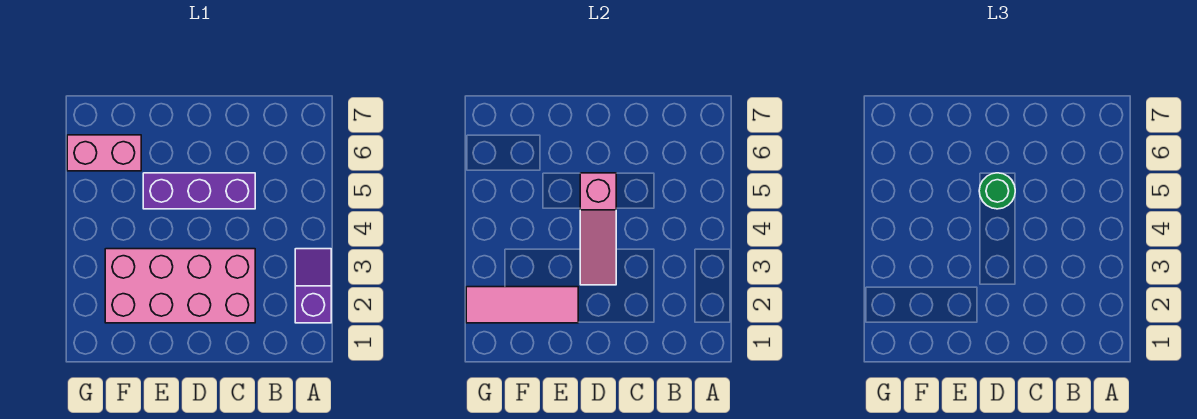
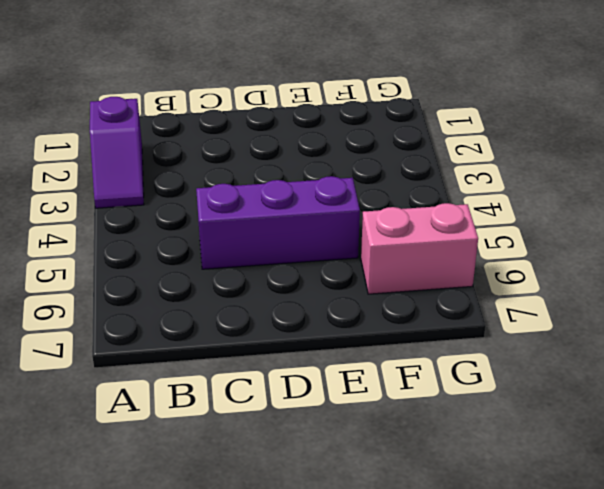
none -> pink brick C2:F3 level 1
none -> pink slope D3:D5 level 2 top 5

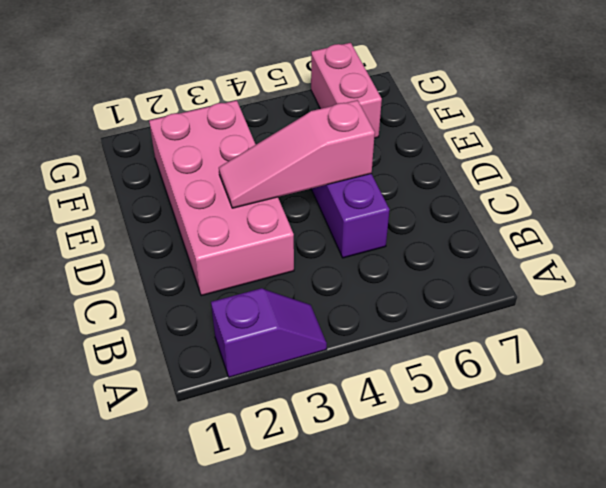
none -> pink tile E2:G2 level 2
none -> green round brick D5 level 3

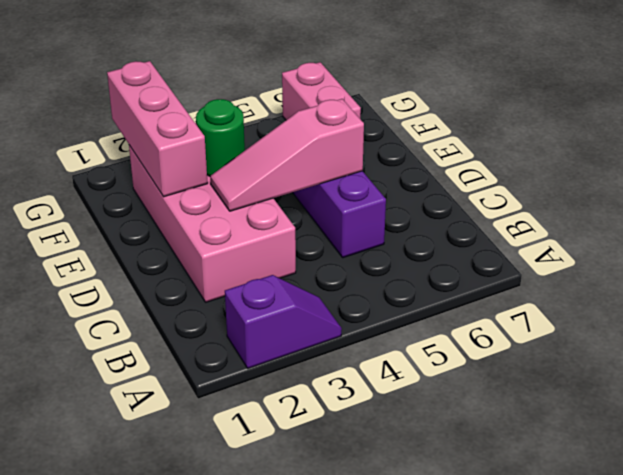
pink brick E2:G2 level 2 -> pink tile E2:G2 level 2
green round brick E3 level 2 -> green round brick D5 level 3

